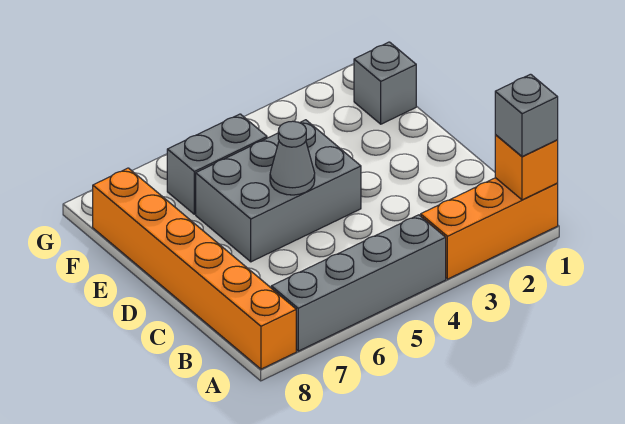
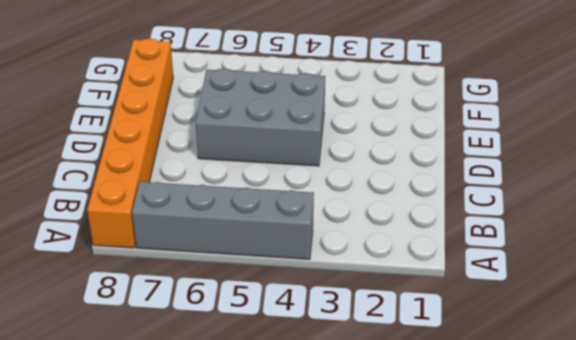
none -> orange brick A1:A3 level 1
none -> grey brick F1 level 1

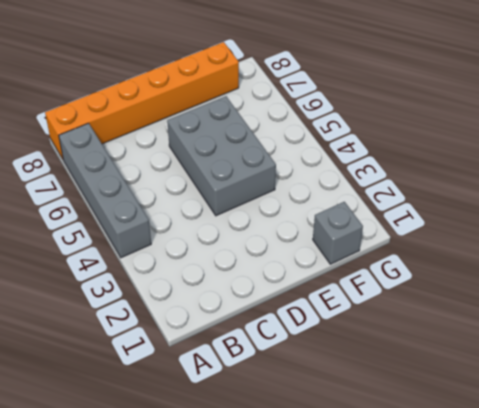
none -> orange brick A1:A3 level 1
none -> grey brick F5:F6 level 1

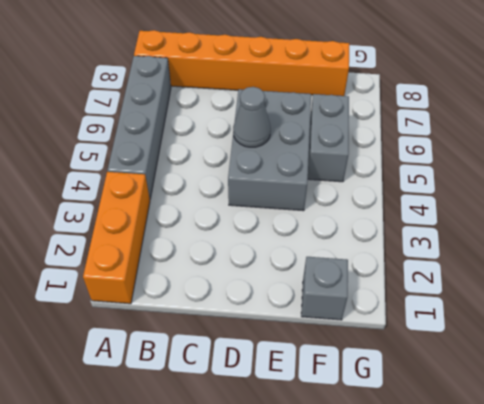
none -> orange brick A1 level 2
none -> grey brick A1 level 3

